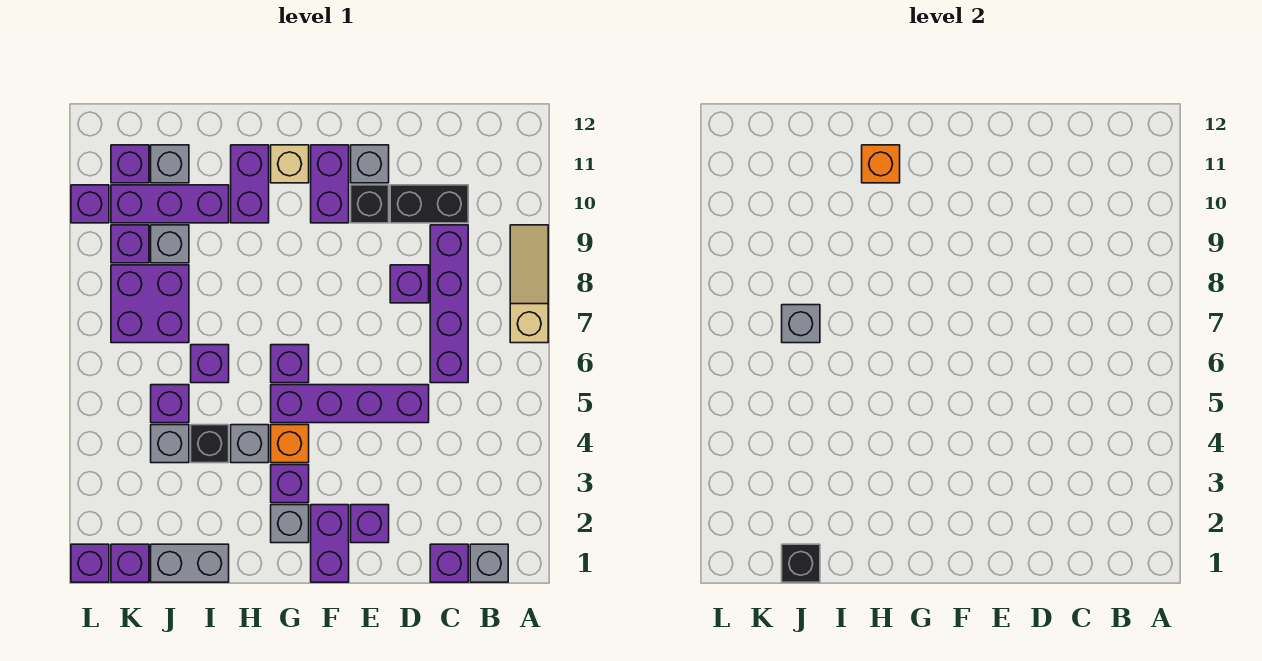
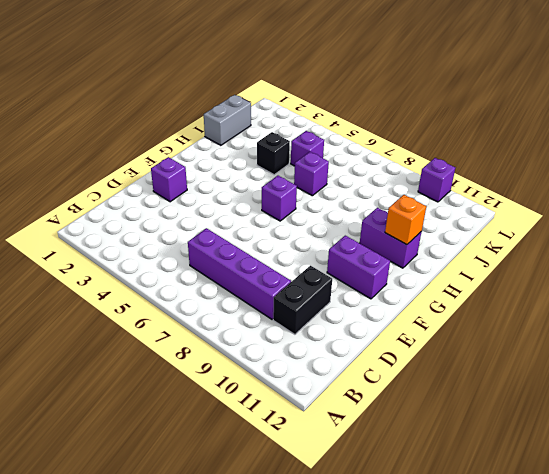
none -> tan slope A7:A9 level 1 top 7
none -> grey brick B1 level 1
none -> purple brick C1 level 1
none -> purple brick D5:G5 level 1

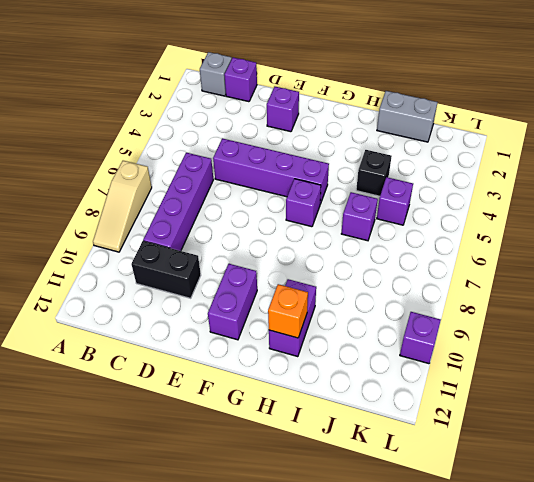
none -> purple brick D8 level 1
none -> black brick E10 level 1
none -> grey brick E11 level 1
none -> purple brick F1:F2 level 1

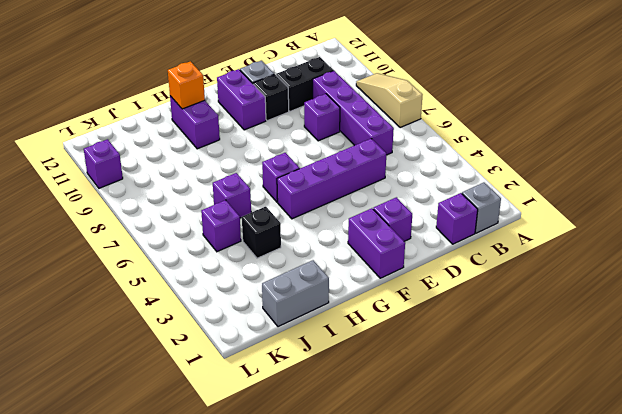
none -> grey brick G2 level 1
none -> purple brick G3 level 1
none -> orange brick G4 level 1
none -> tan brick G11 level 1

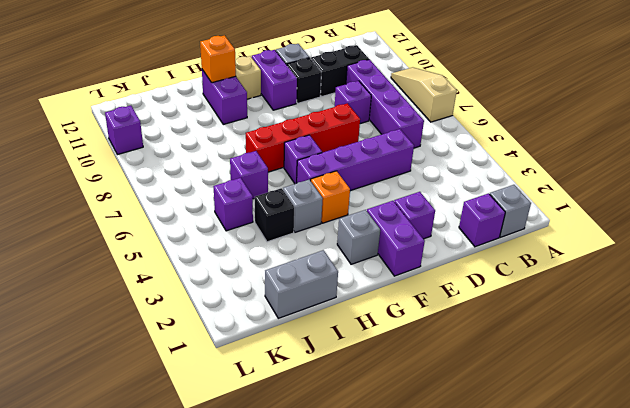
red brick E7:H7 level 1 -> none
none -> purple brick G3 level 1
none -> purple brick I10:K10 level 1
none -> grey brick J4 level 1
none -> purple brick J7:K8 level 1

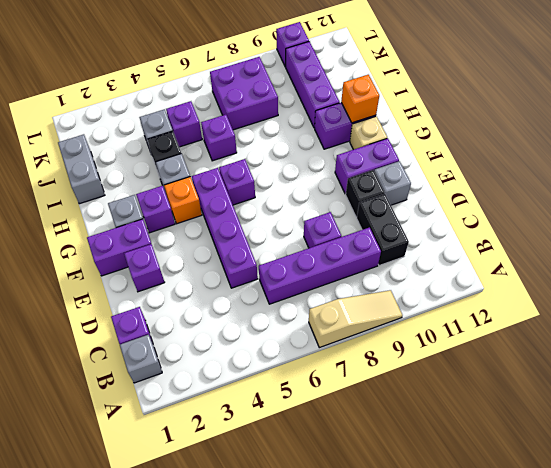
none -> grey brick J9 level 1
none -> grey brick J11 level 1
none -> purple brick K1 level 1
none -> purple brick K9 level 1

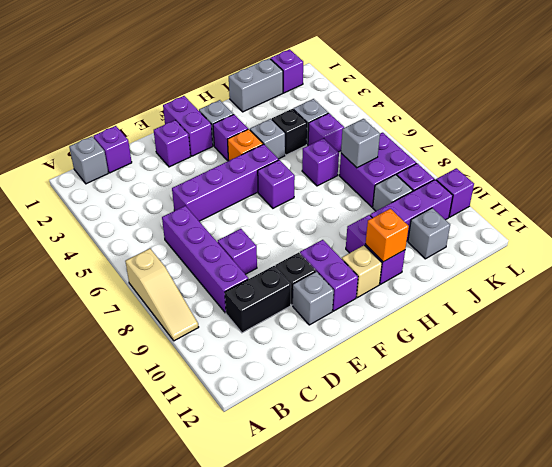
none -> purple brick K11 level 1
none -> purple brick L1 level 1
none -> black brick J1 level 2

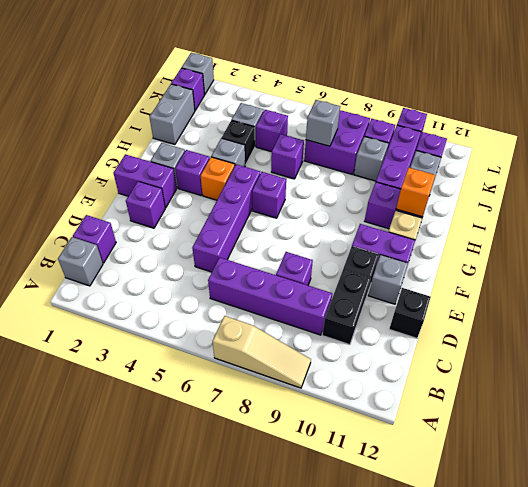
black brick D12 level 1 -> black brick J1 level 2
grey brick L1 level 1 -> purple brick L1 level 1

